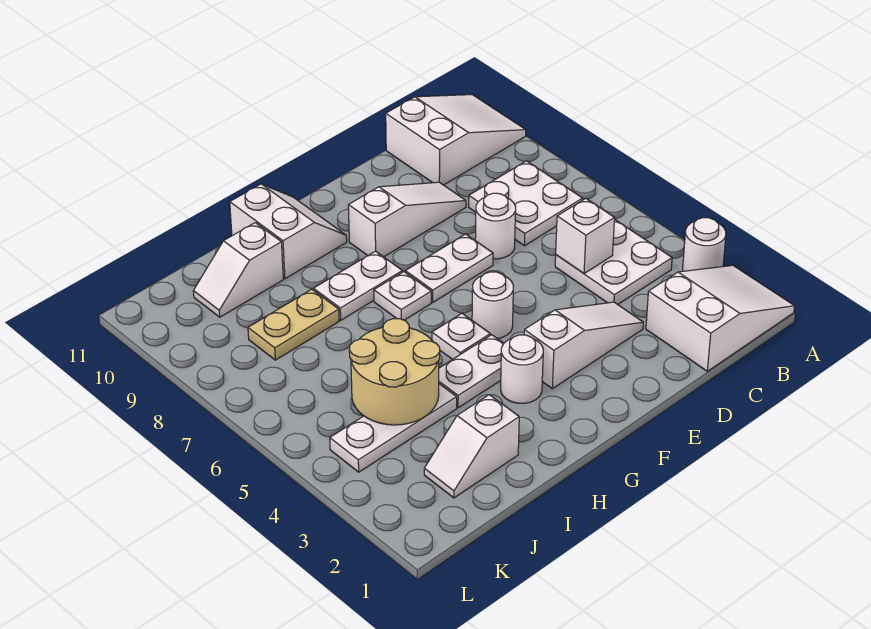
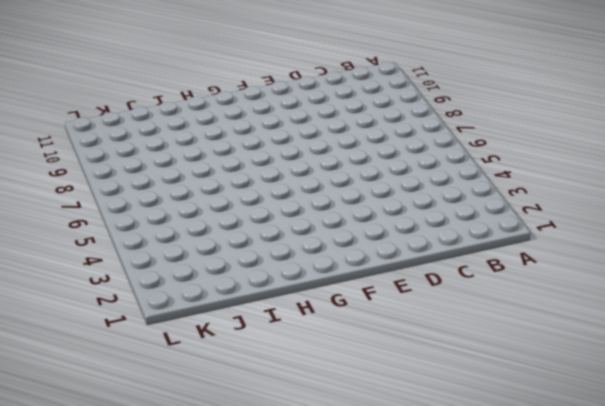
none -> white slope A1:C2 level 1 top C
none -> white round brick A3 level 1
none -> white slope A10:C11 level 1 top C

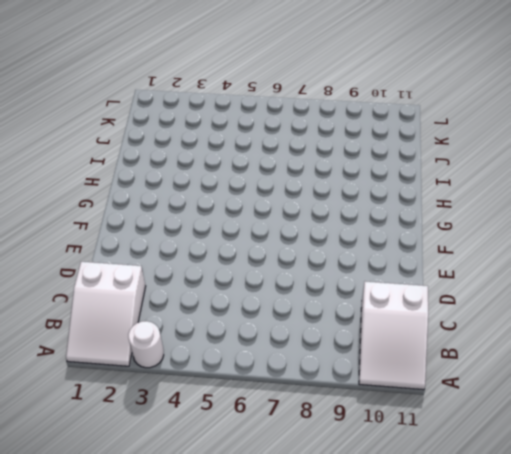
none -> white plate B4:C5 level 1
none -> white plate B7:C8 level 1
none -> white slope D3:F3 level 1 top F

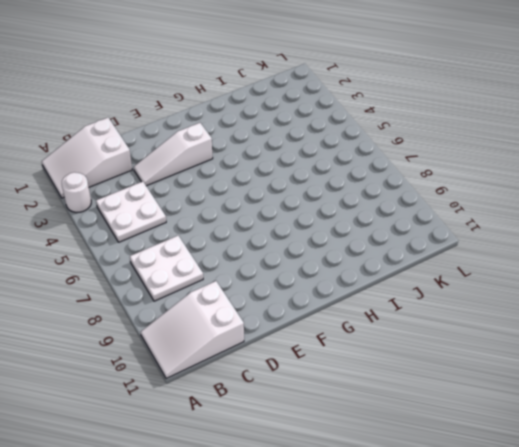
none -> white round brick D7 level 1
none -> white slope D9:F9 level 1 top F
none -> white plate E7:F7 level 1

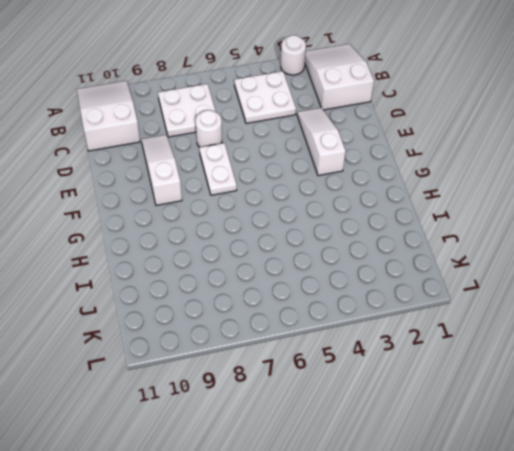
none -> white round brick F5 level 1
none -> white round brick G3 level 1
none -> white plate G4:H4 level 1

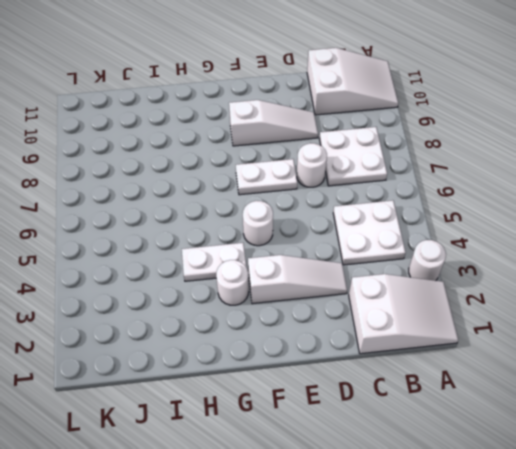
none -> white plate G5 level 1
none -> white plate G7 level 1
none -> white plate G8:H8 level 1

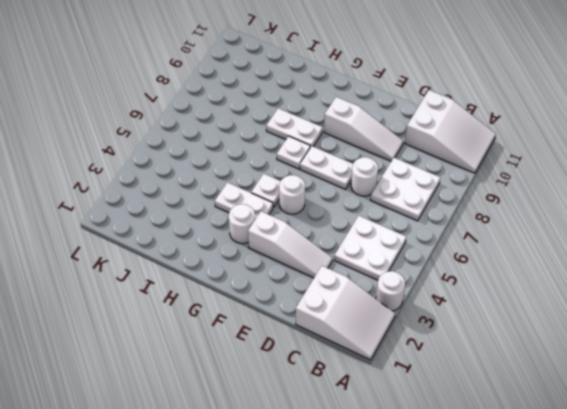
none -> white slope G10:H11 level 1 top H
none -> white slope I2:J2 level 1 top I
none -> white plate I4:K4 level 1

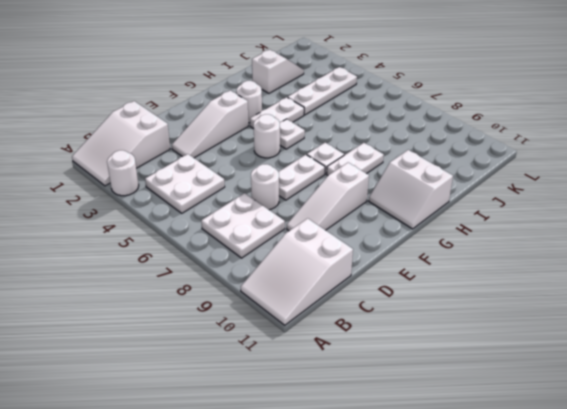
none -> tan plate I8:J8 level 1
none -> white slope I10:J10 level 1 top I
none -> white brick C5 level 2

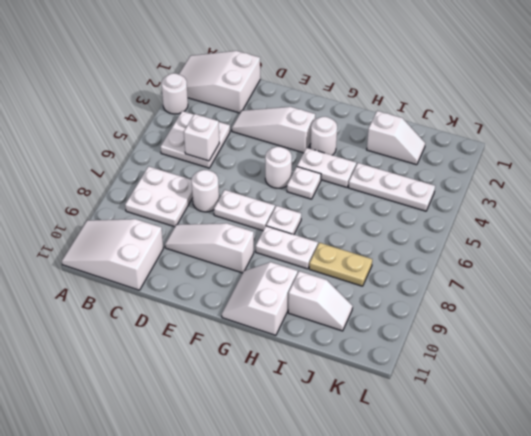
none -> tan round brick I4:J5 level 2

